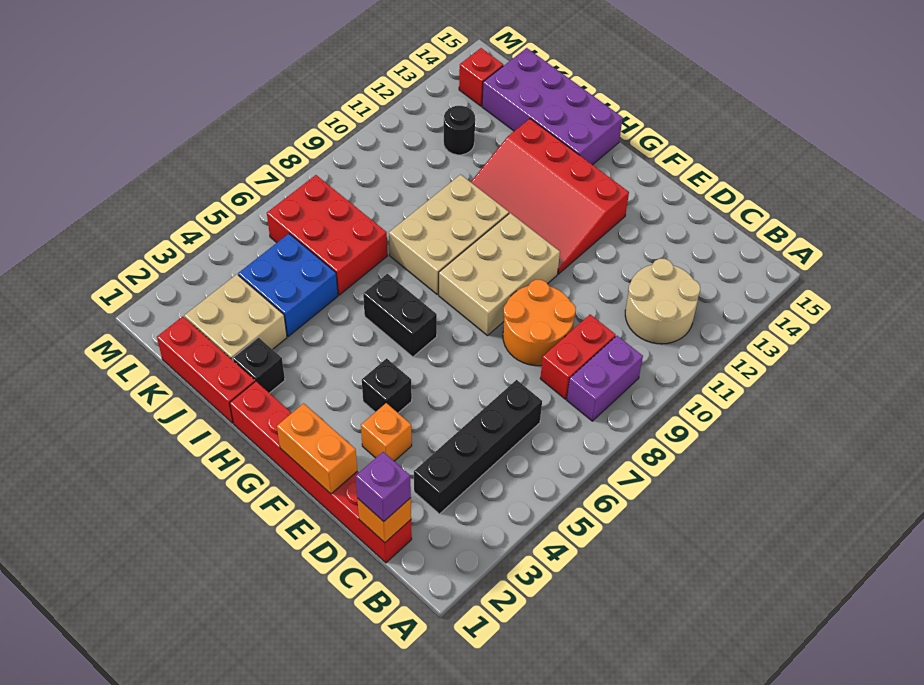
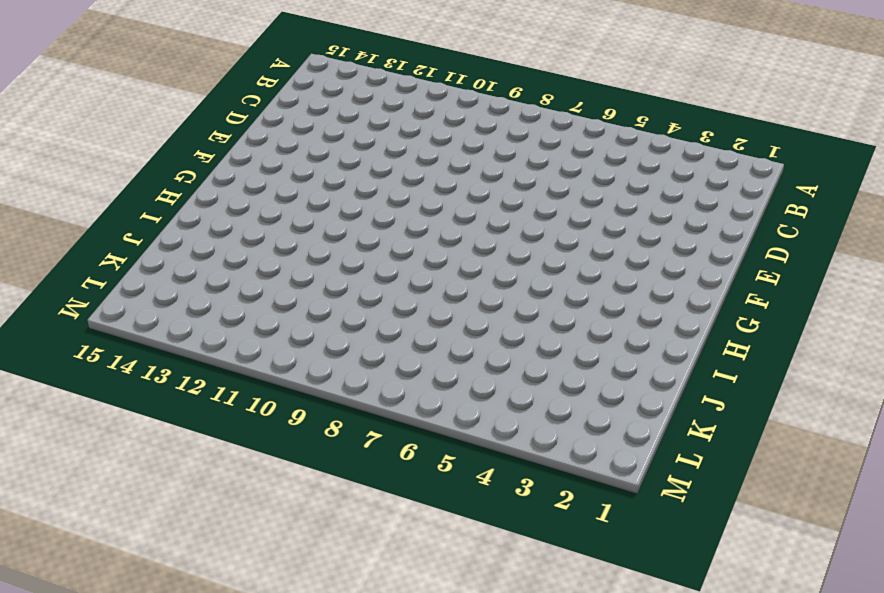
none -> purple brick B8:B9 level 1
none -> tan round brick B11:C12 level 1
none -> red brick C1:H1 level 1

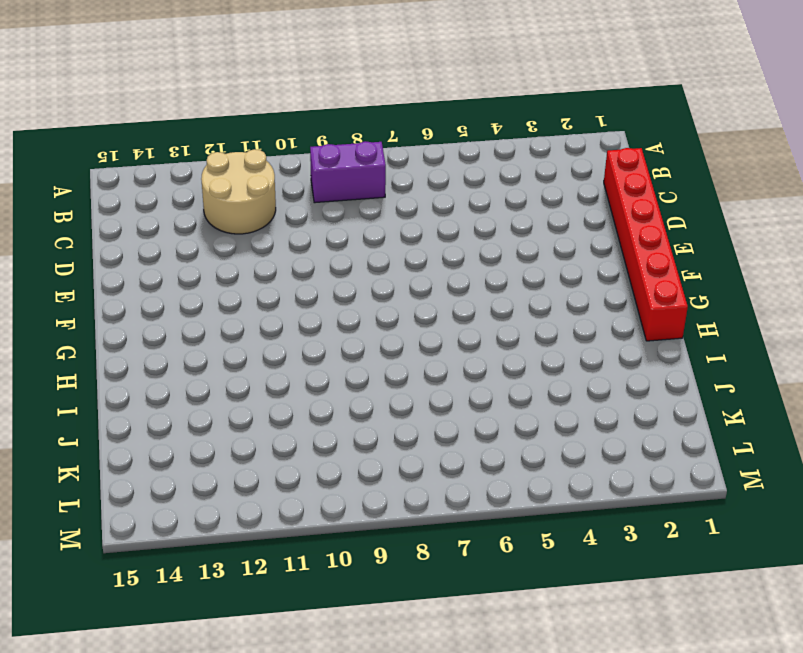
none -> black brick C3:C6 level 1
none -> red brick C8:C9 level 1
none -> orange round brick D8:E9 level 1

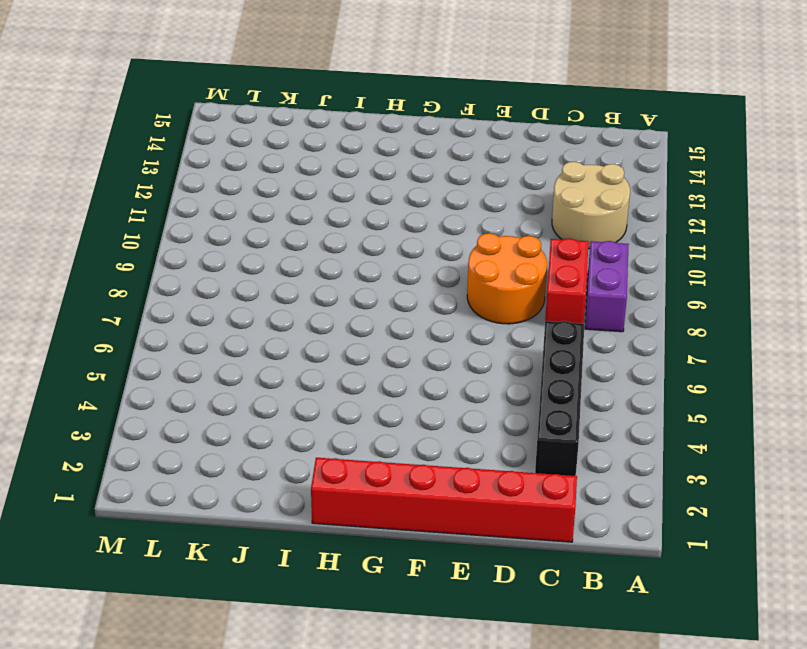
none -> orange brick E3 level 1
none -> black brick F4 level 1
none -> tan brick F8:G10 level 1

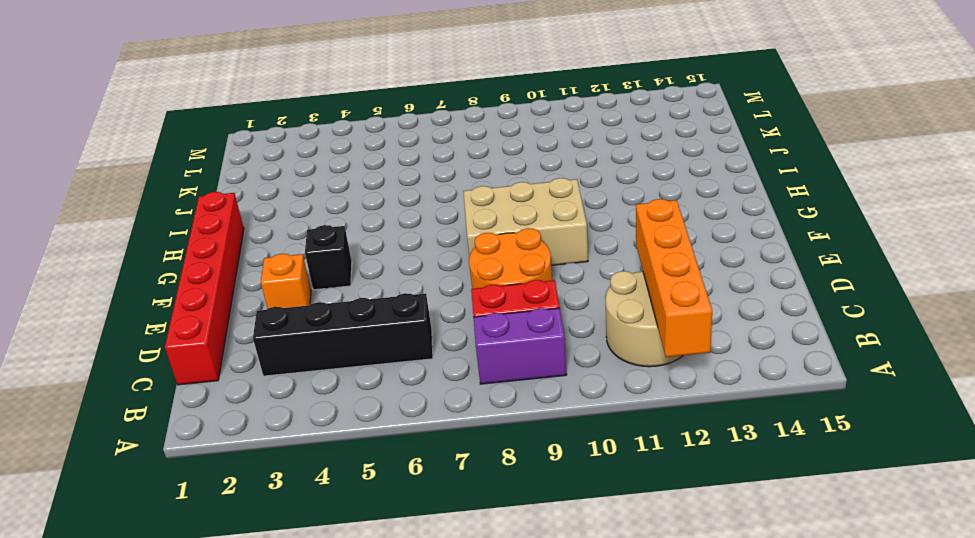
orange brick A12:D12 level 2 -> none
none -> red slope F11:I13 level 1 top 13
none -> black brick G6:H6 level 1
none -> tan brick H8:I10 level 1

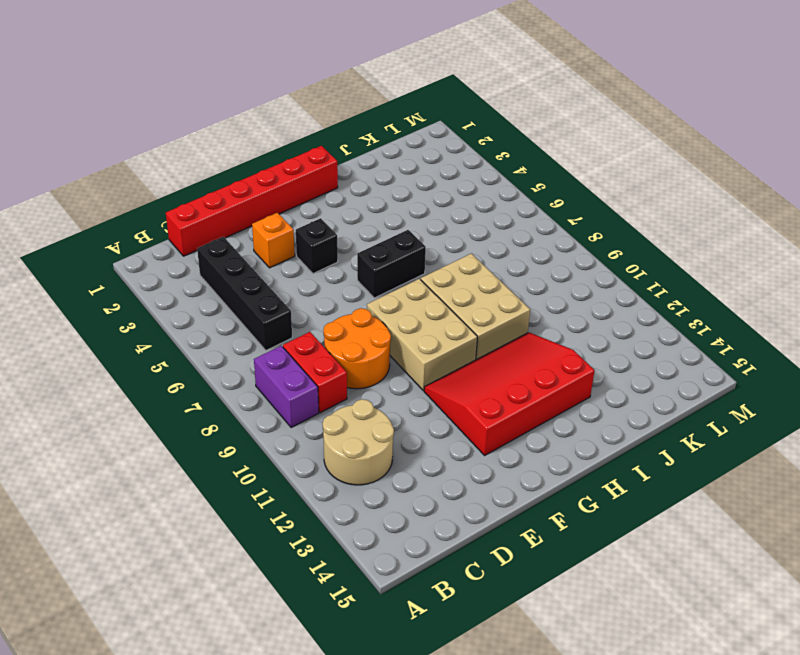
none -> purple brick H14:K15 level 1
none -> red brick I1:K1 level 1
none -> black brick I2 level 1

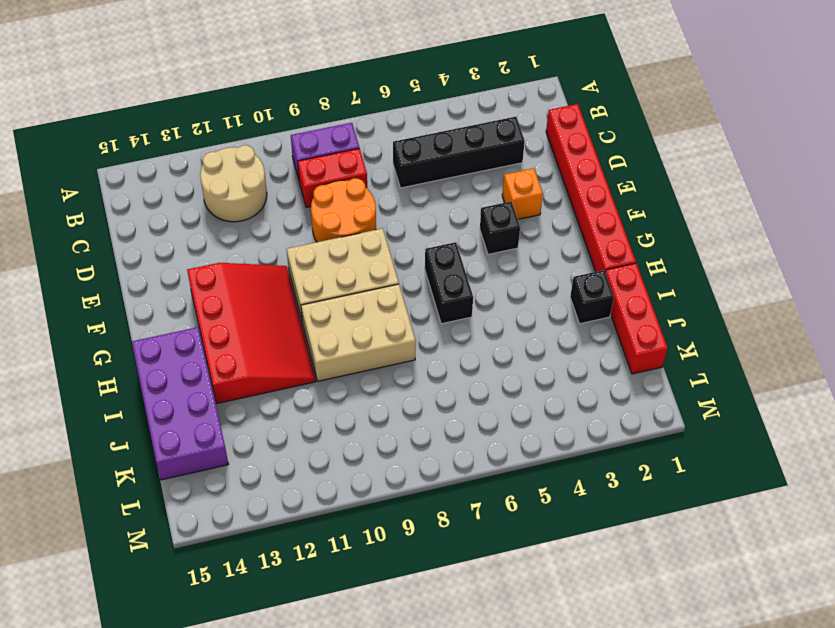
none -> tan brick J2:K3 level 1
none -> blue brick J4:K5 level 1
none -> red brick J6:L7 level 1

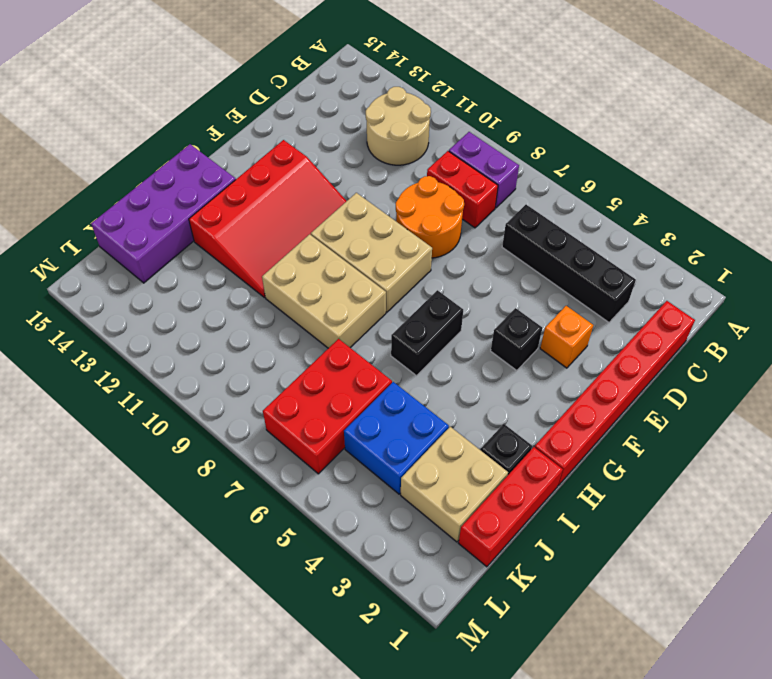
none -> black round brick K12 level 1
none -> red brick L14 level 1
none -> orange brick C1 level 2

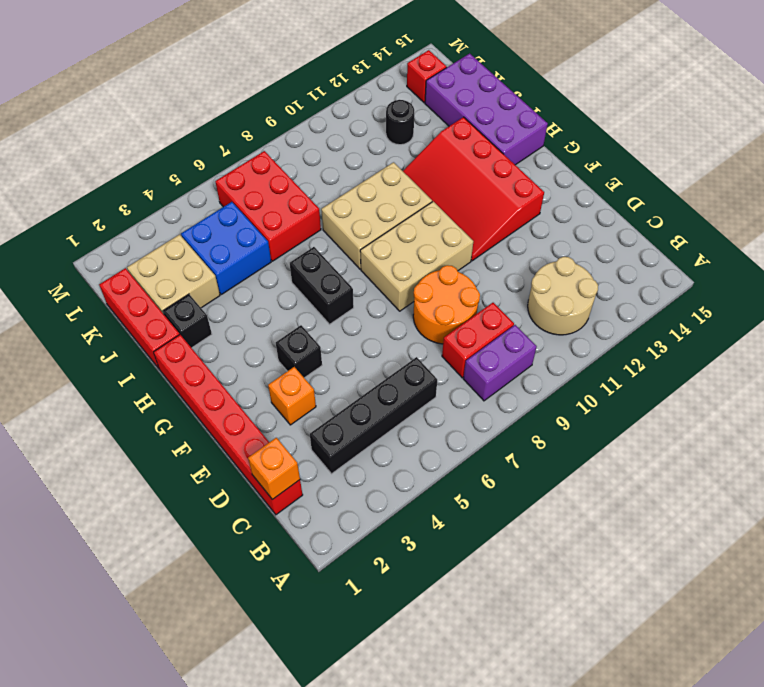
none -> orange brick E1:F1 level 2
none -> purple brick C1 level 3

